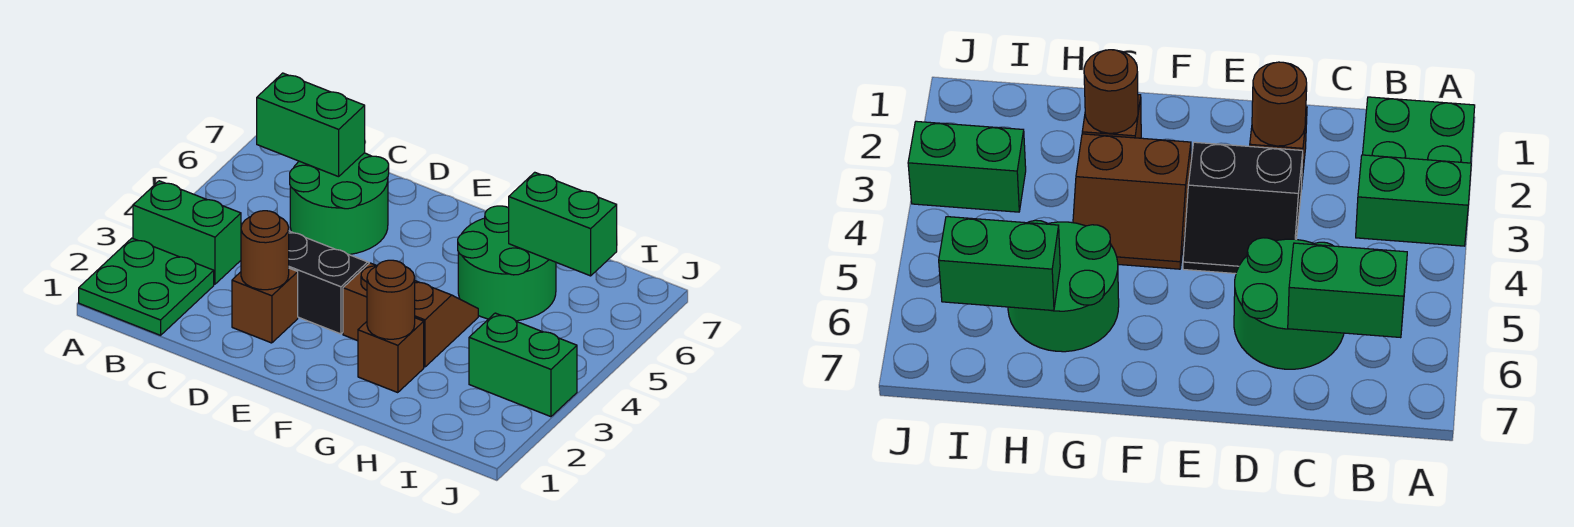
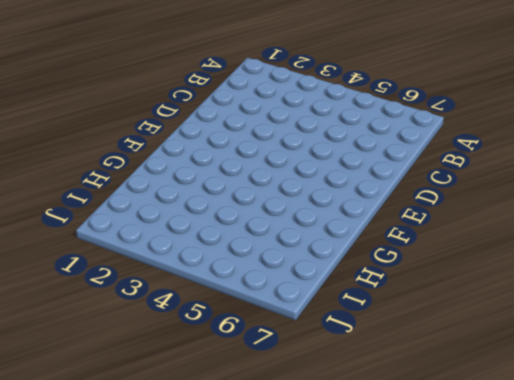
none -> green plate A1:B2 level 1
none -> green brick A3:B3 level 1
none -> green round brick C5:D6 level 1

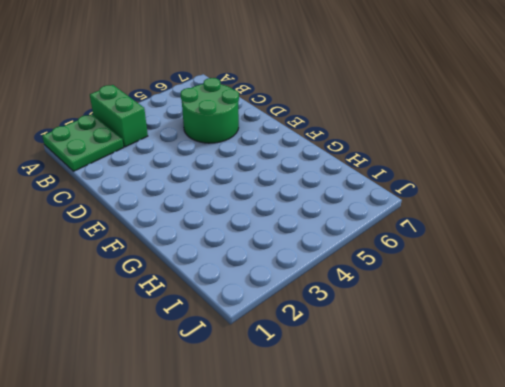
none -> brown brick D2 level 1
none -> black slope D3:E4 level 1 top 3
none -> brown slope F3:G4 level 1 top 3

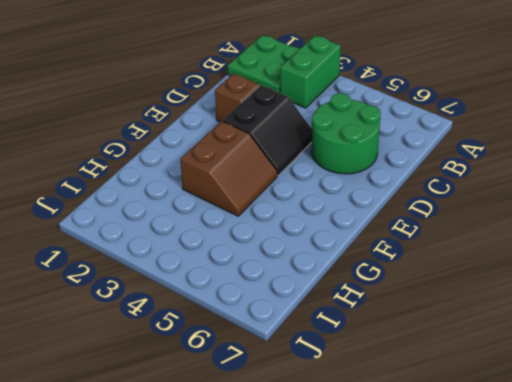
none -> brown brick G2 level 1
none -> green round brick G5:H6 level 1
none -> green brick I3:J3 level 1

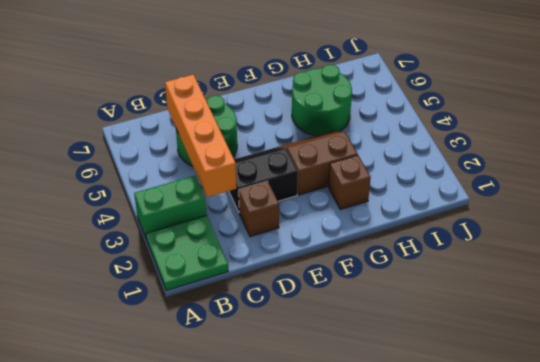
orange brick C3:C6 level 2 -> green brick B6:C6 level 2
none -> green brick I3:J3 level 1
none -> brown round brick D2 level 2
none -> brown round brick G2 level 2

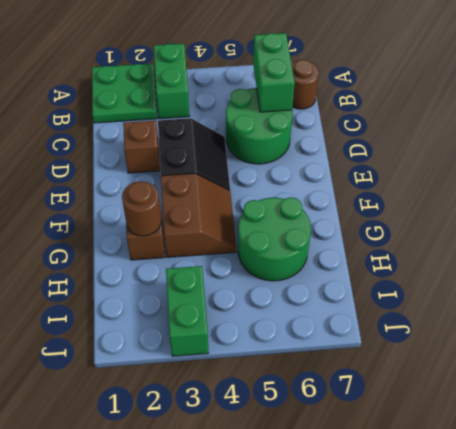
brown round brick B7 level 1 -> brown round brick D2 level 2
none -> green brick H6:I6 level 2

